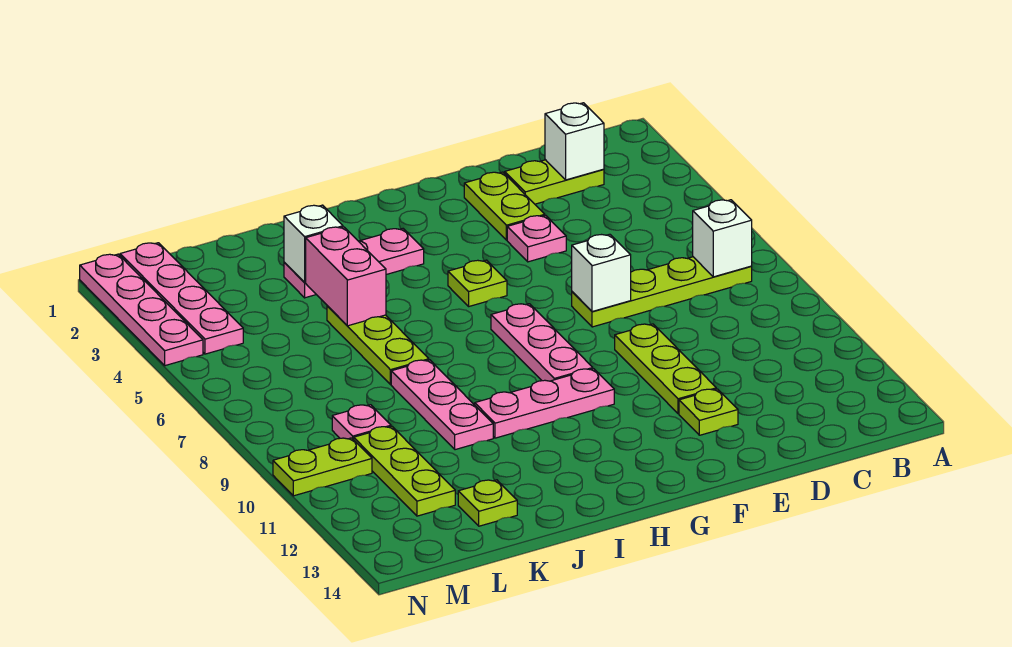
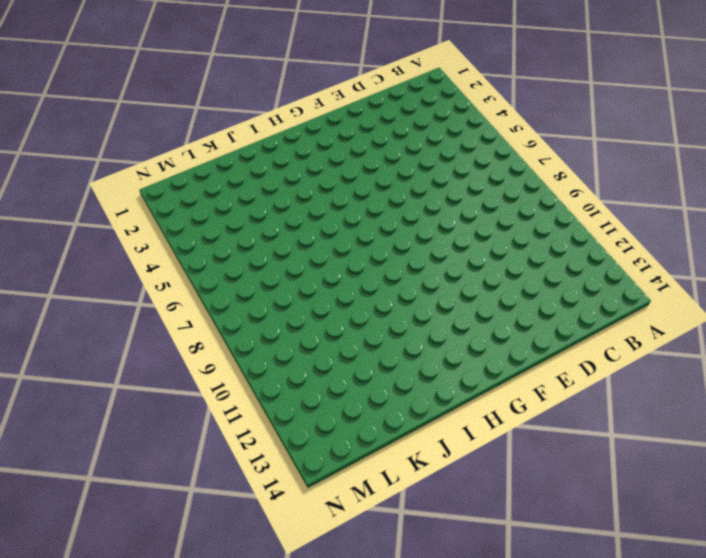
none -> lime plate B7:E7 level 1
none -> lime plate C2:D2 level 1
none -> lime plate E2:E3 level 1

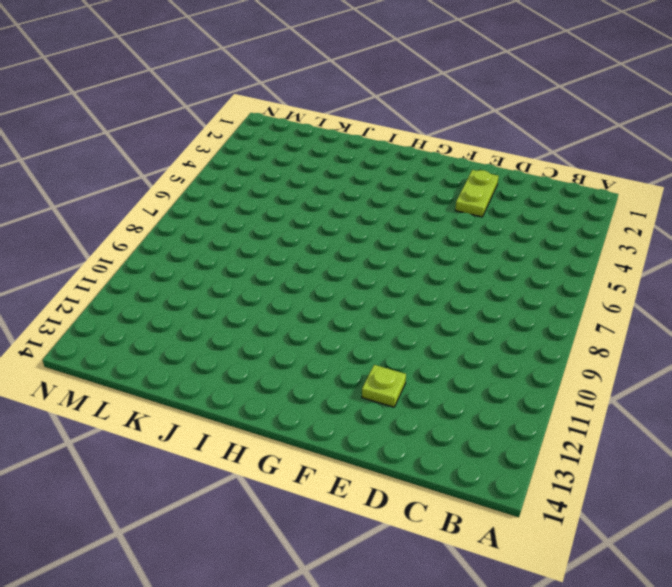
none -> lime plate B7:E7 level 1
none -> lime plate C2:D2 level 1
none -> pink plate E4 level 1

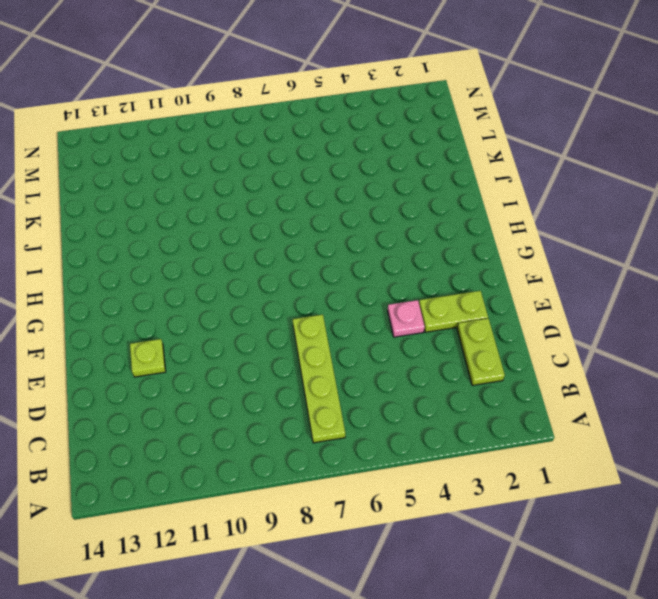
none -> lime plate E9:E11 level 1
none -> lime plate G5 level 1
none -> pink plate G7:G9 level 1

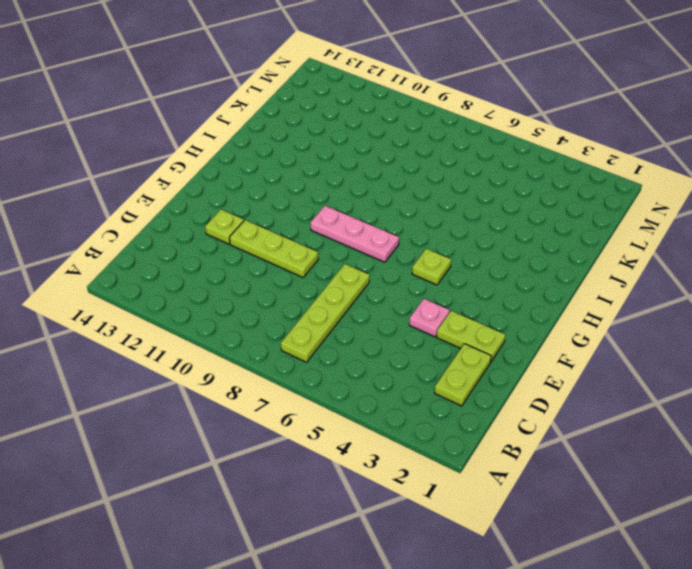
none -> pink plate G10:I10 level 1
none -> pink plate H3:J3 level 1
none -> lime plate J5:J7 level 1

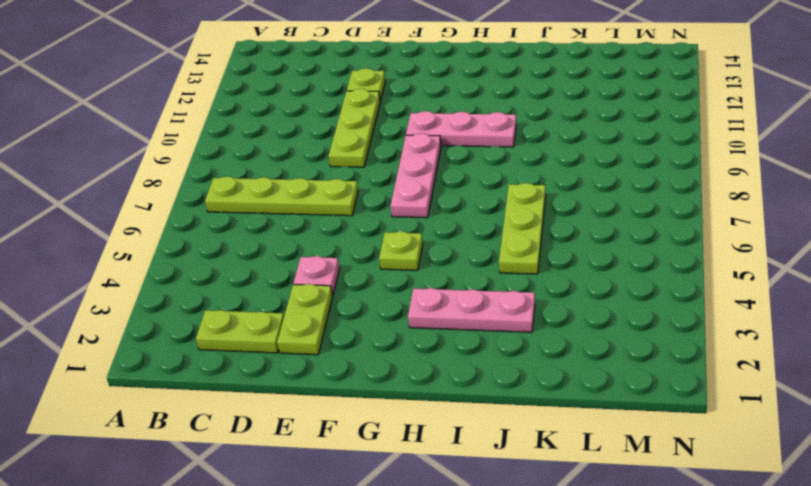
none -> pink plate J8:J10 level 1
none -> lime plate K13 level 1
none -> pink plate L9 level 1

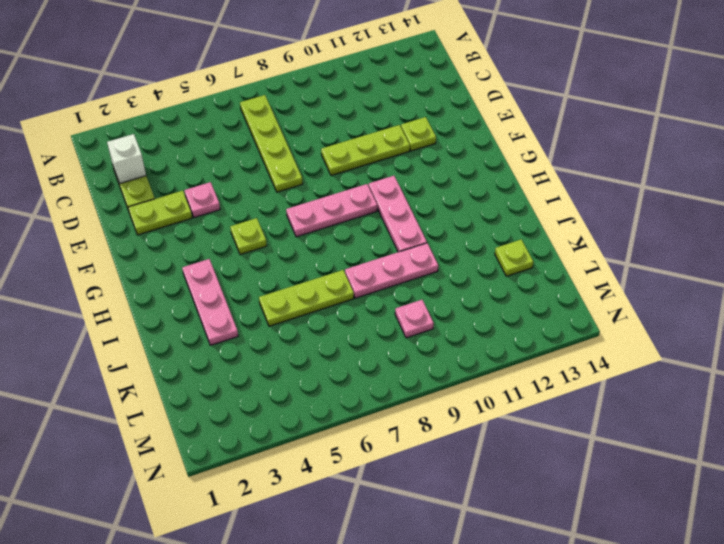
none -> lime plate L10:L12 level 1
none -> pink plate M1:M4 level 1
none -> lime plate M10:N10 level 1

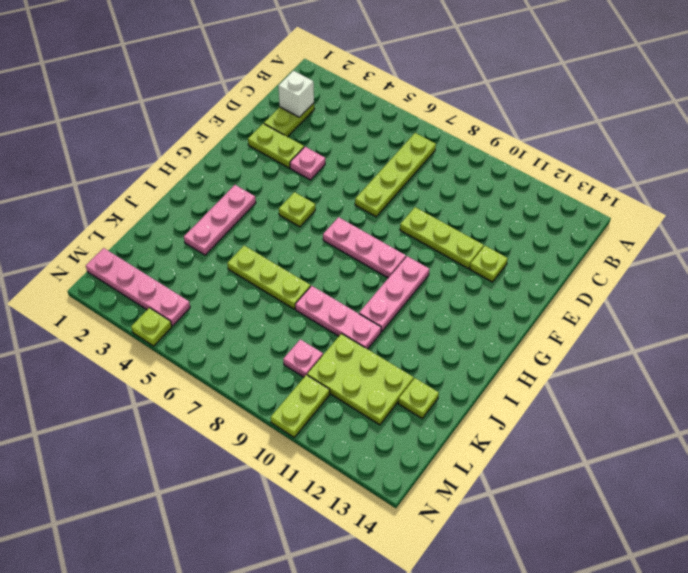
lime plate K10:L12 level 1 -> lime plate L10:L12 level 1
lime plate N4 level 1 -> pink plate N1:N4 level 1
none -> white brick B7 level 2
none -> white brick E7 level 2
none -> white brick J3 level 2

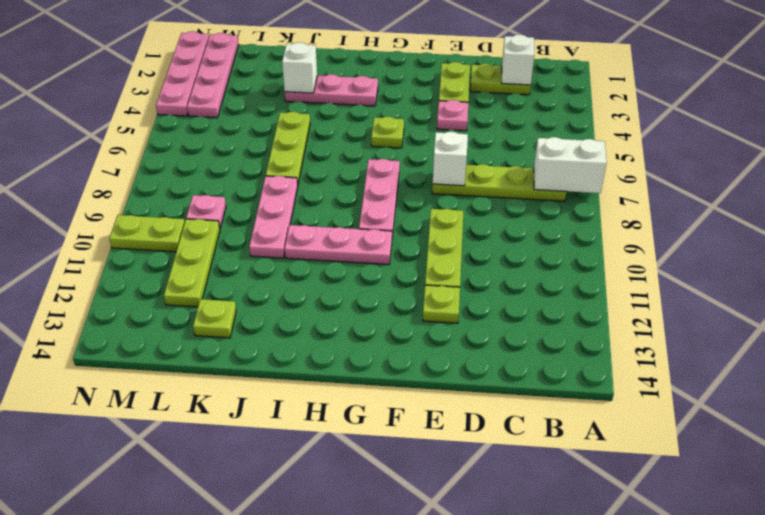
white brick A7:B7 level 2 -> white brick B7 level 2
none -> pink brick J4:J5 level 2

